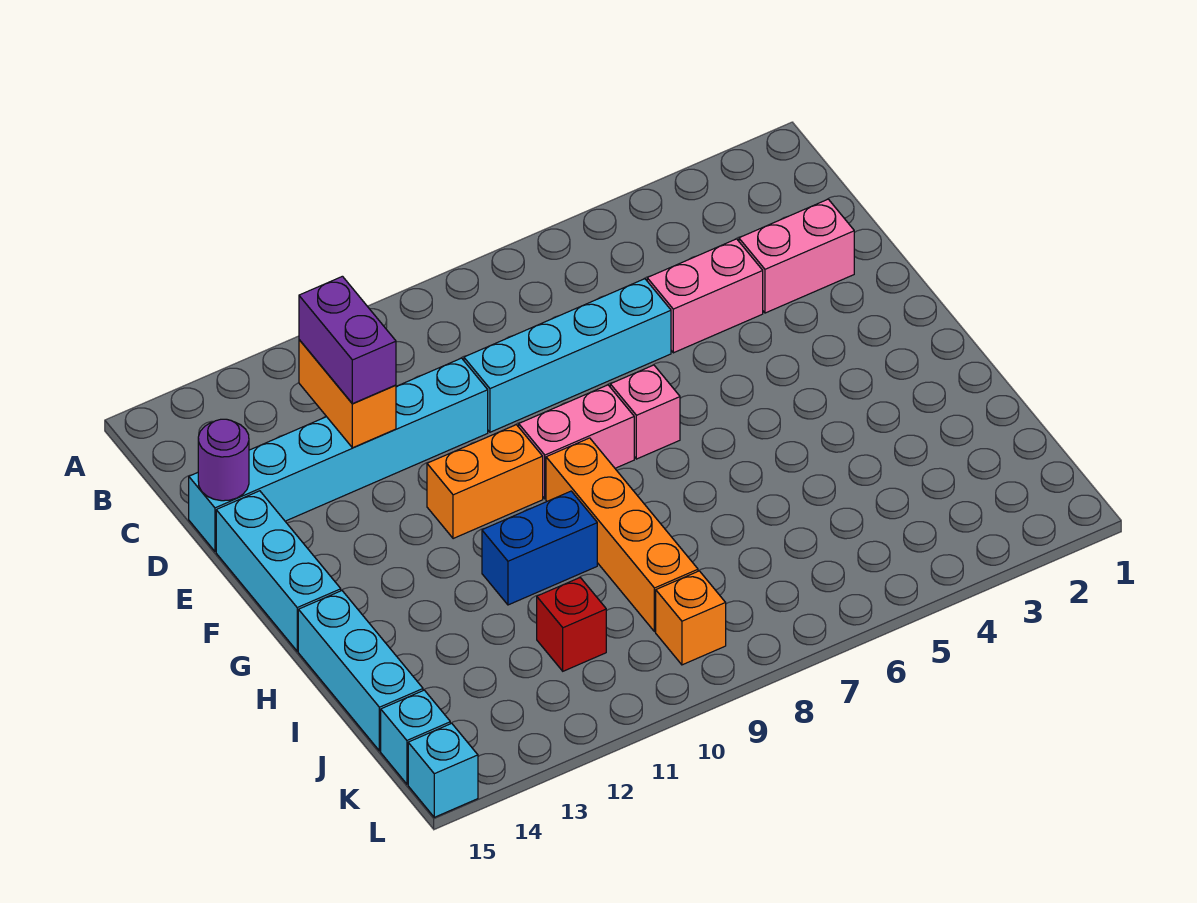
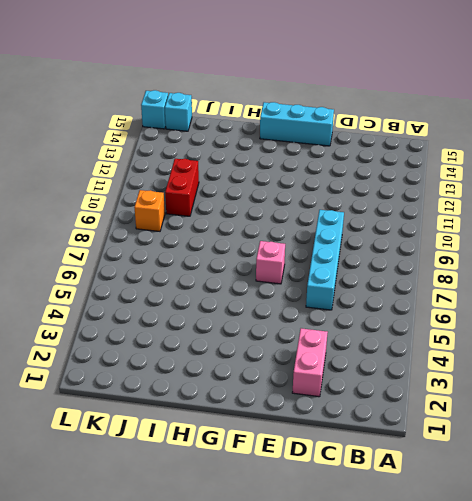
red brick J10:J11 level 1 -> red brick J11 level 1
none -> pink brick D4:D5 level 1
none -> cyan brick D10:D15 level 1
none -> pink brick F8:F9 level 1

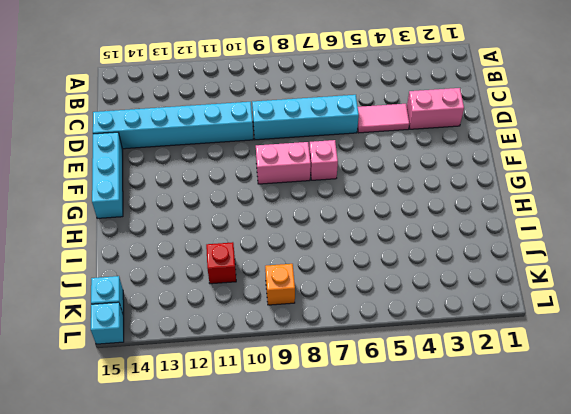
pink tile D4:D5 level 1 -> pink brick D4:D5 level 1
none -> orange brick F10:F11 level 1
none -> orange brick G9:J9 level 1
none -> blue brick H10:H11 level 1

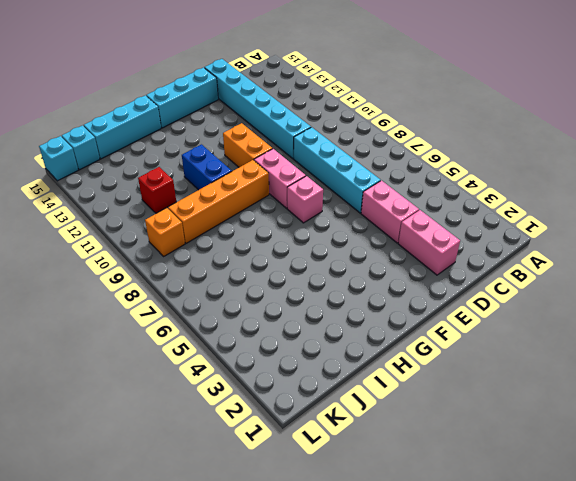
none -> orange brick C12:D12 level 2
none -> purple round brick D15 level 2
none -> purple brick C12:D12 level 3

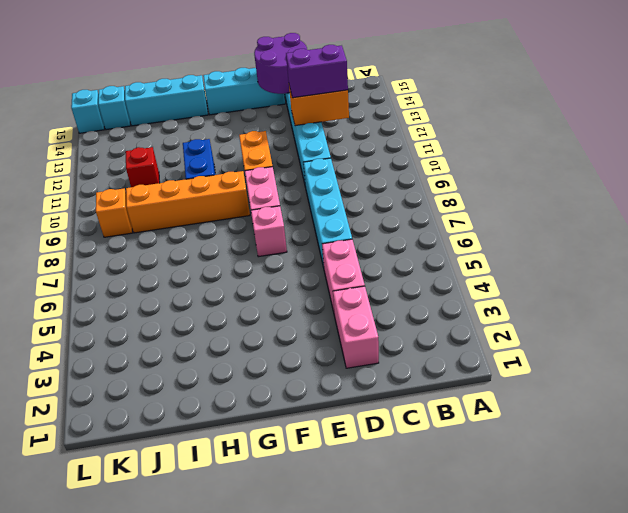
purple round brick D14:E15 level 2 -> purple round brick D15 level 2

